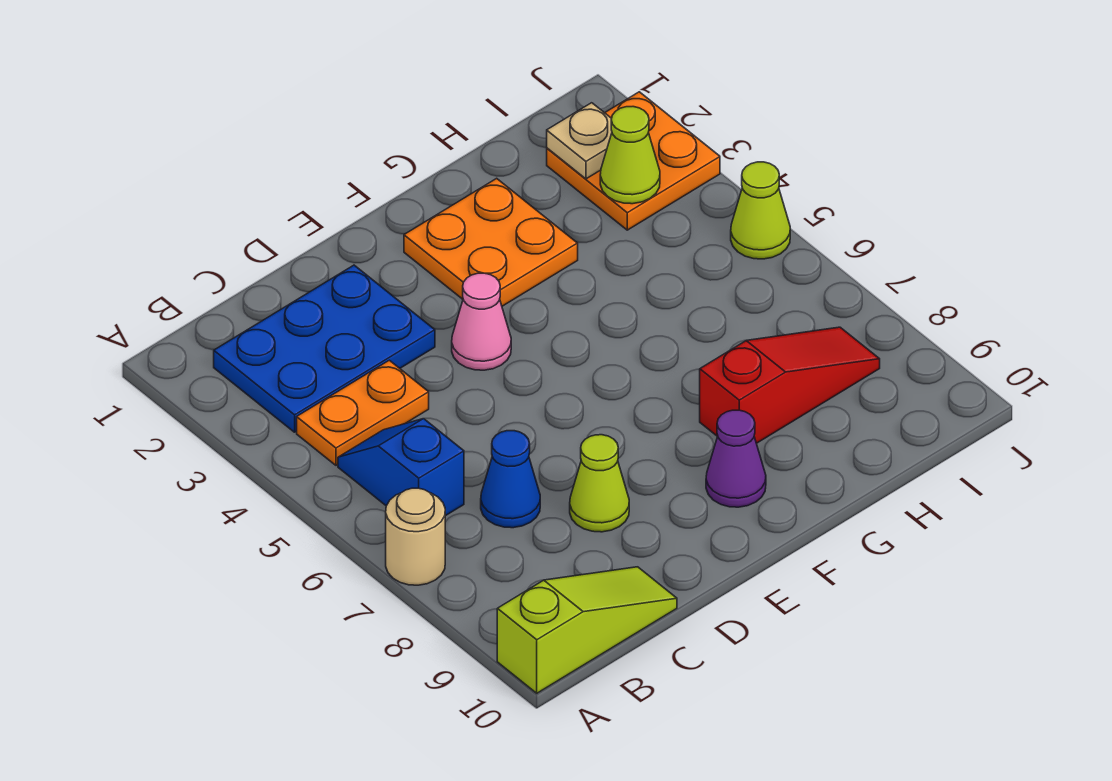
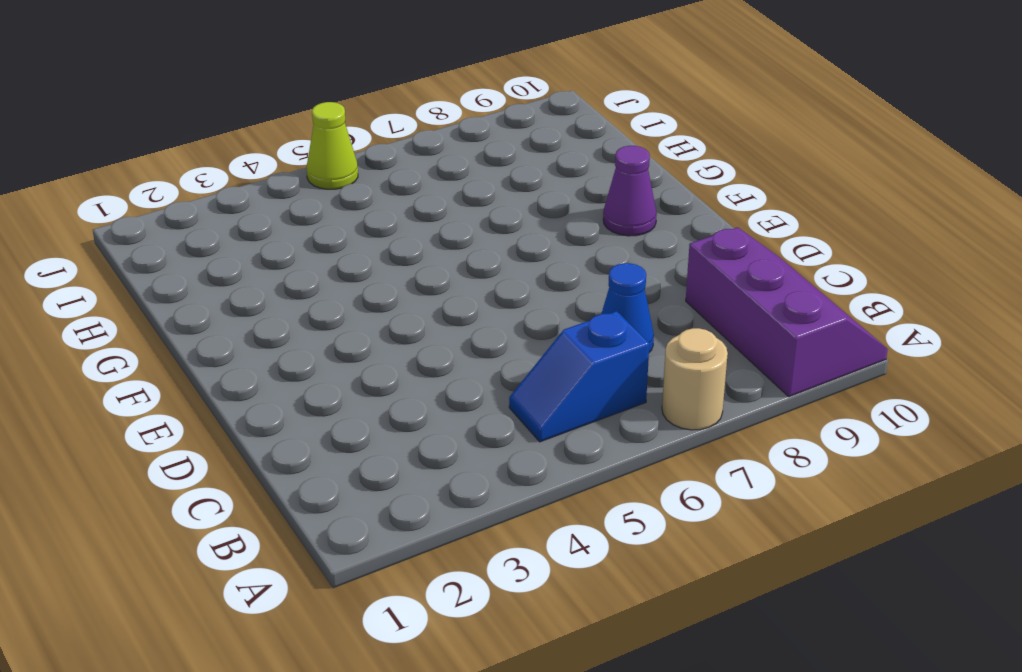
purple slope A9:C10 level 1 top 9 -> lime slope A10:C10 level 1 top A
none -> blue plate B2:D3 level 1
none -> orange plate B4:C4 level 1
none -> lime cone D8 level 1

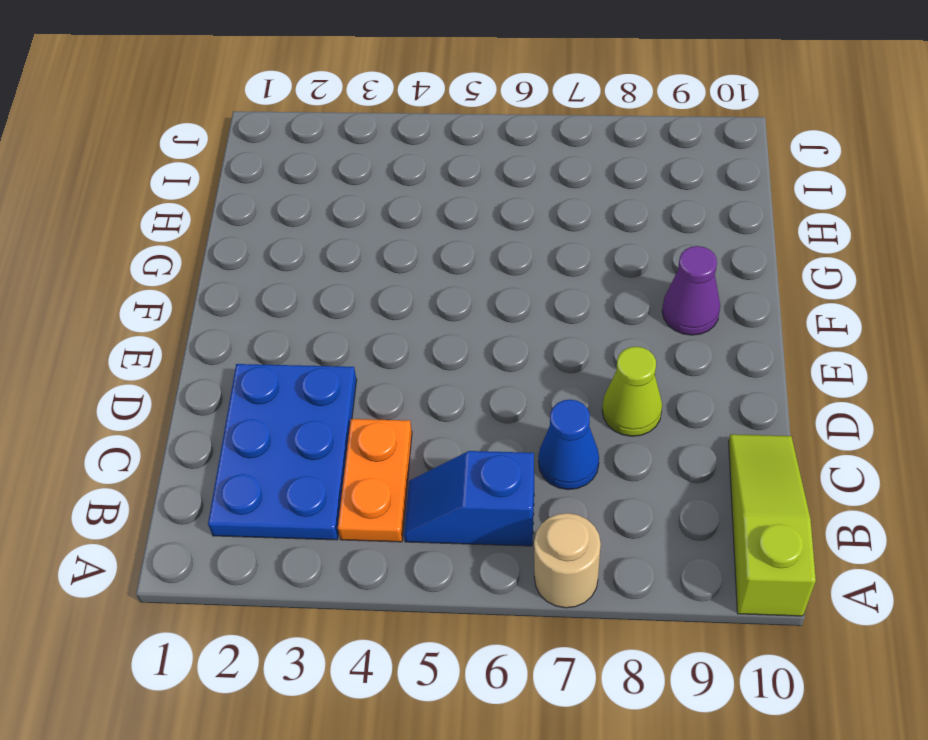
none -> pink cone E4 level 1
none -> orange plate F2:G3 level 1
none -> red slope G8:I8 level 1 top G

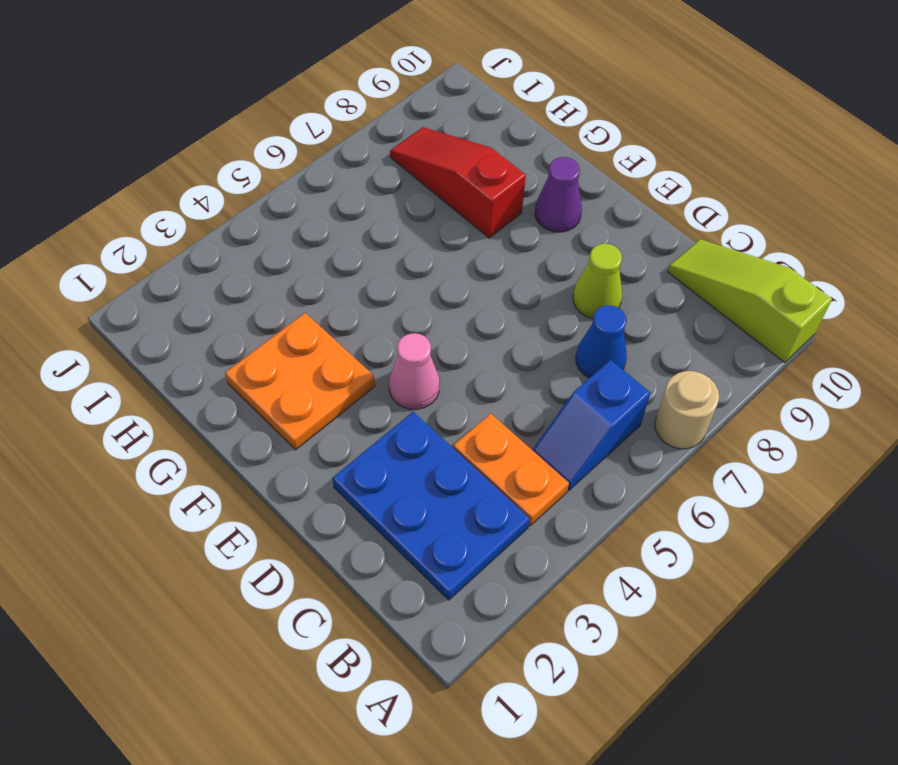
none -> orange plate I2:J3 level 1
none -> lime cone J5 level 1
none -> tan plate I2 level 2

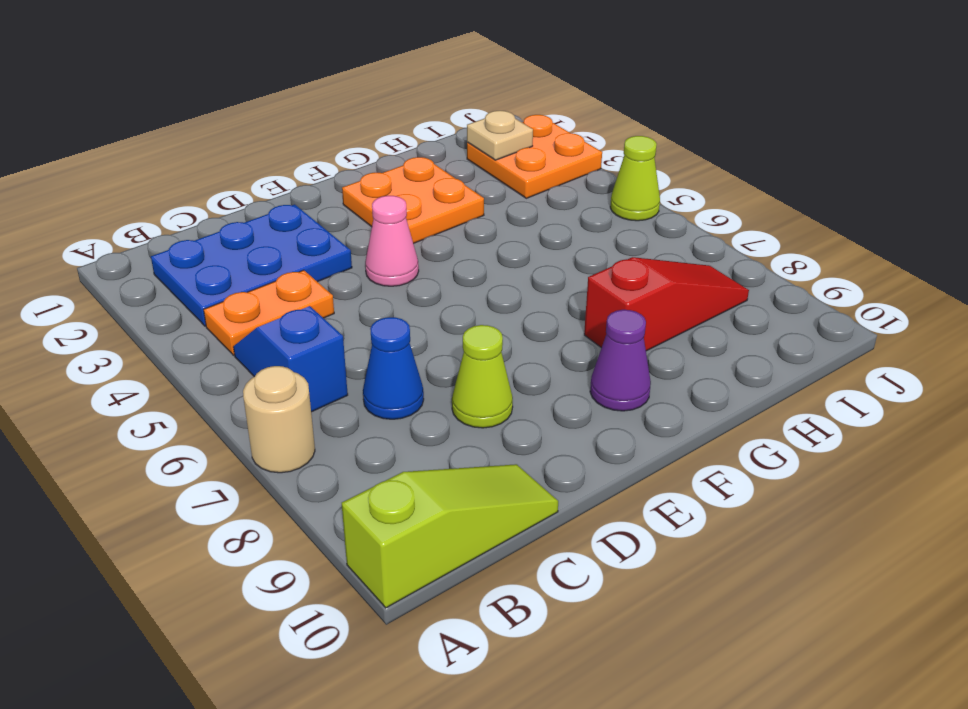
none -> lime cone I3 level 2

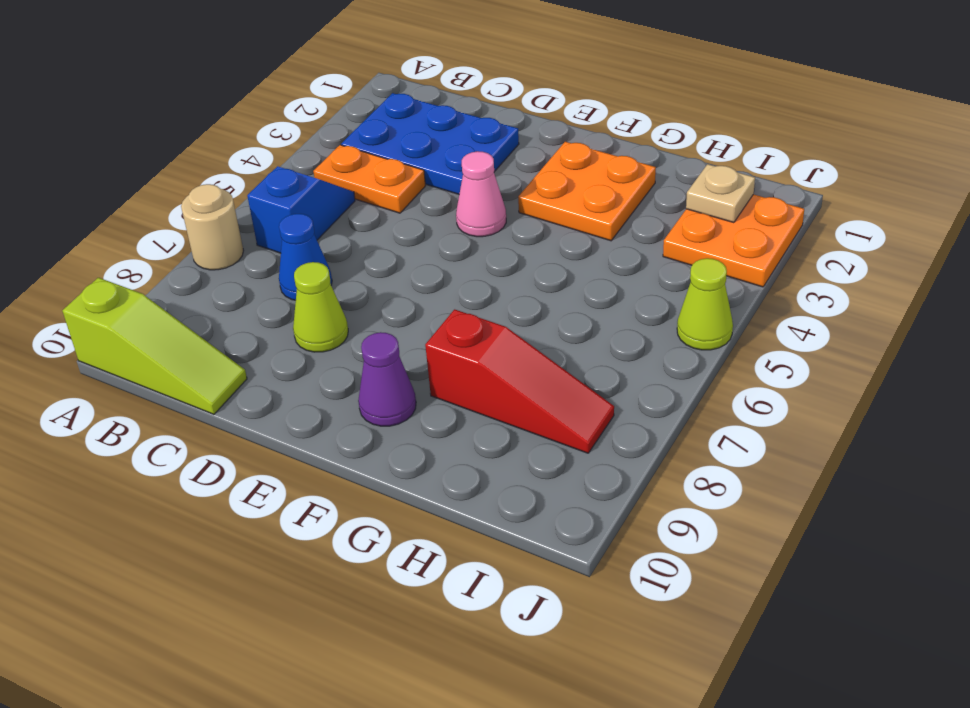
none -> lime cone I3 level 2

